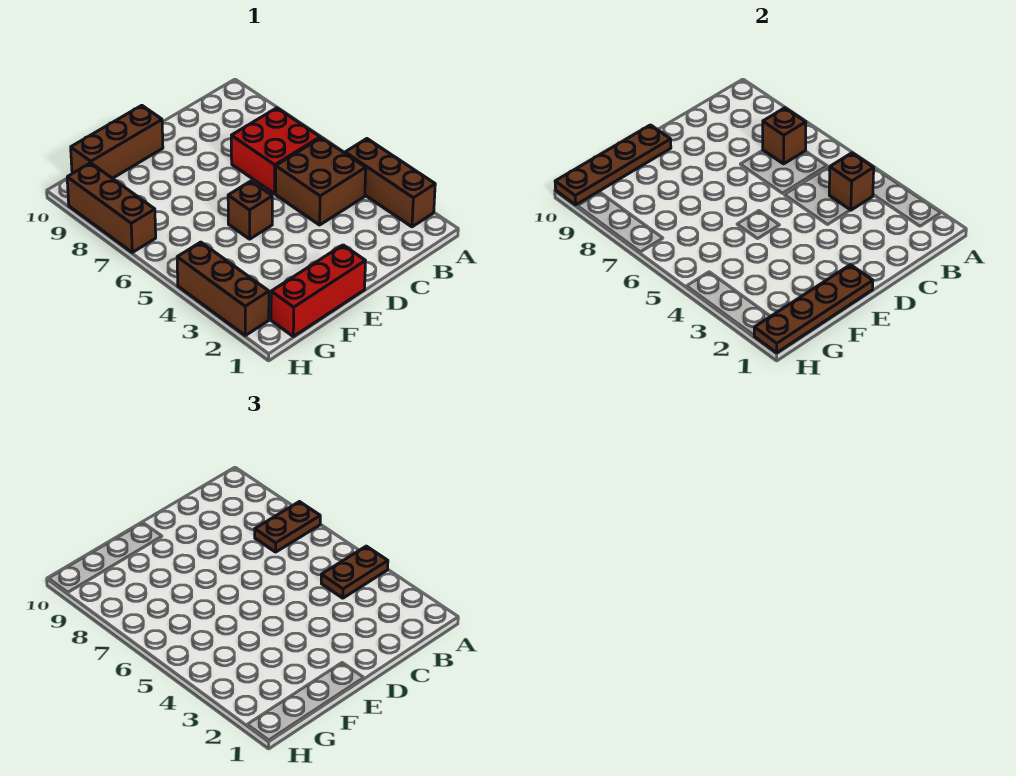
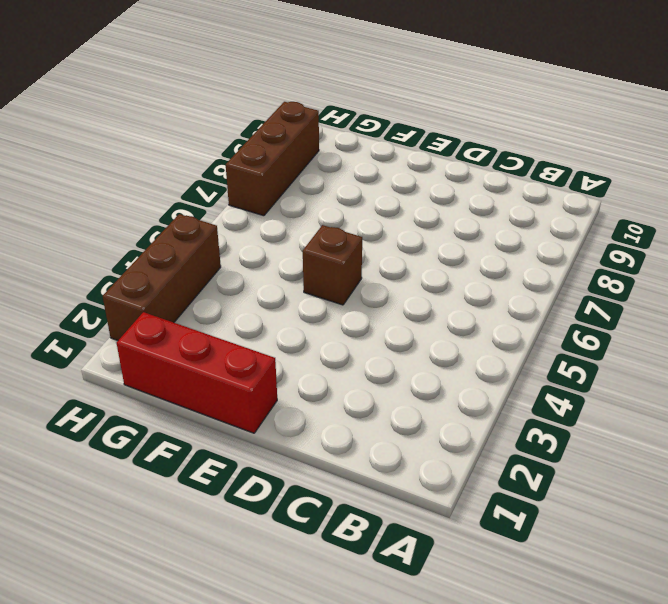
none -> brown brick A2:A4 level 1
none -> brown brick B4:C5 level 1
none -> red brick B6:C7 level 1

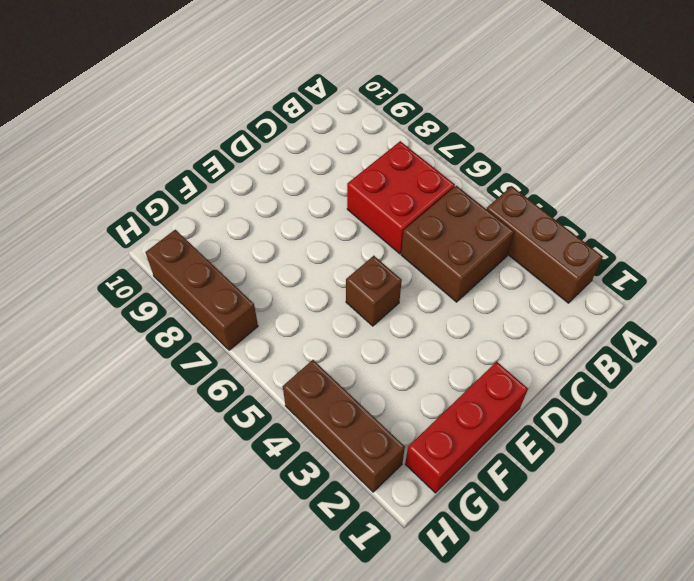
none -> brown brick E10:G10 level 1
none -> brown brick B4 level 2
none -> brown brick B7 level 2

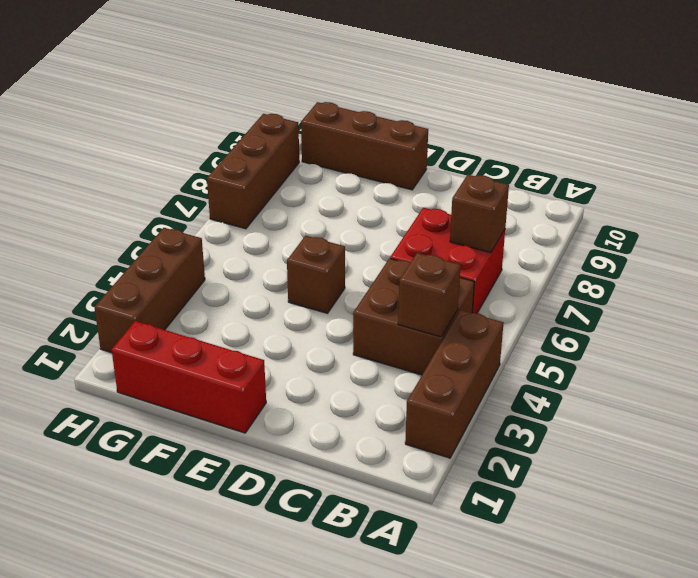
none -> brown plate E1:H1 level 2
none -> brown plate E10:H10 level 2
none -> brown plate A4:B4 level 3

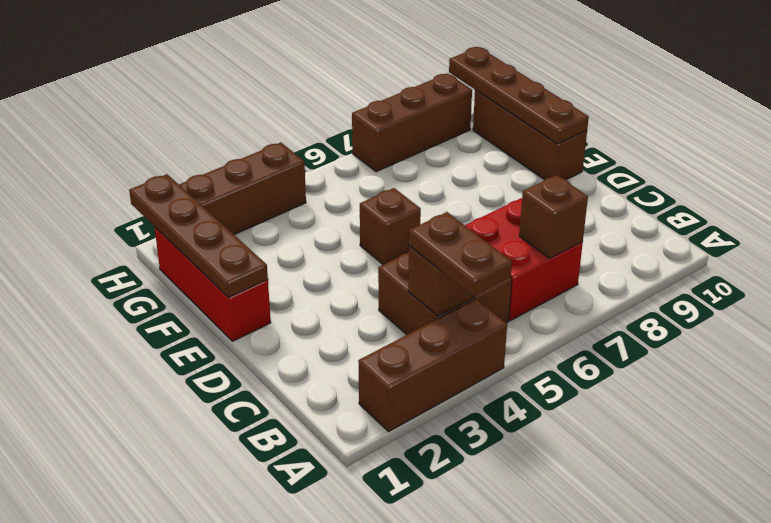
none -> brown plate A7:B7 level 3

